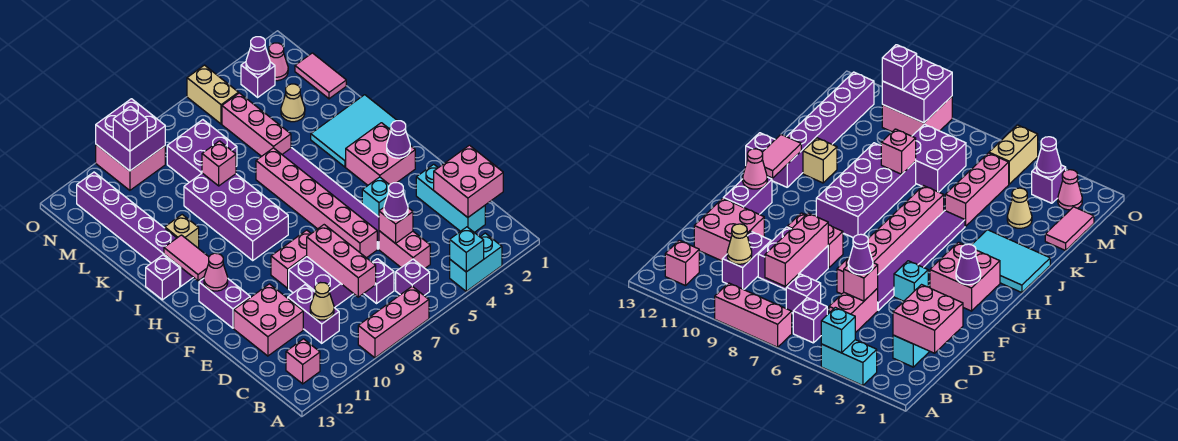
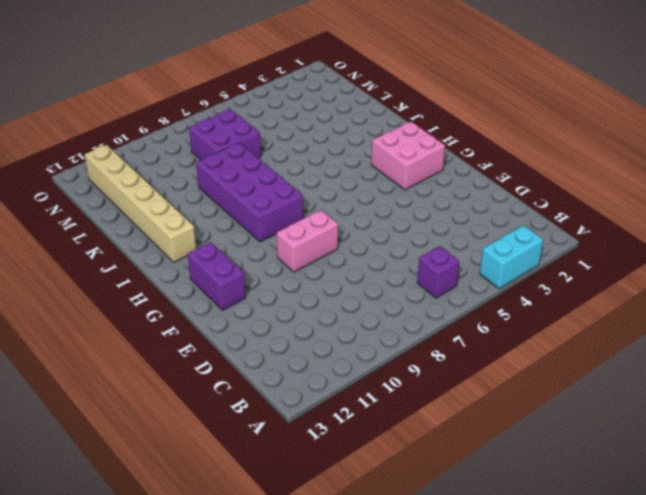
tan brick I12:N12 level 1 -> purple brick I12:N12 level 1
none -> pink brick A7:A9 level 1
none -> pink brick B12 level 1
none -> cyan brick C2:E2 level 1
none -> pink brick C5:D5 level 1

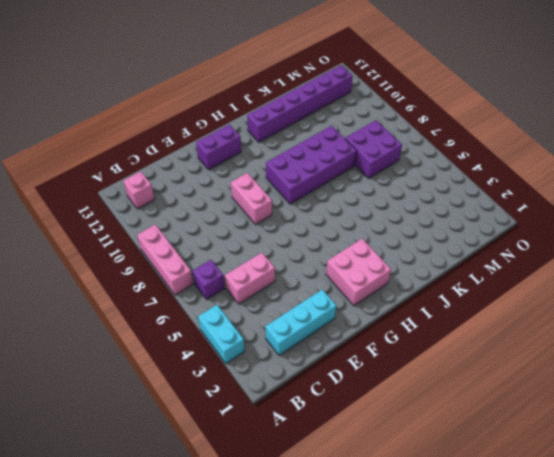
none -> purple brick C7 level 1
none -> purple brick C10:D10 level 1
none -> purple brick D8:E9 level 1
none -> pink brick D11:E12 level 1

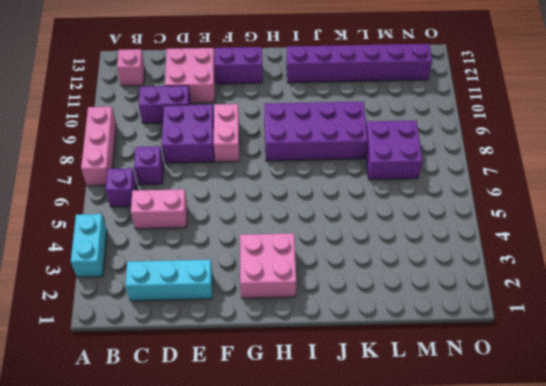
none -> purple tile E5:J5 level 1
none -> pink brick E6:J6 level 1
none -> cyan brick F4 level 1
none -> cyan tile I1:J3 level 1

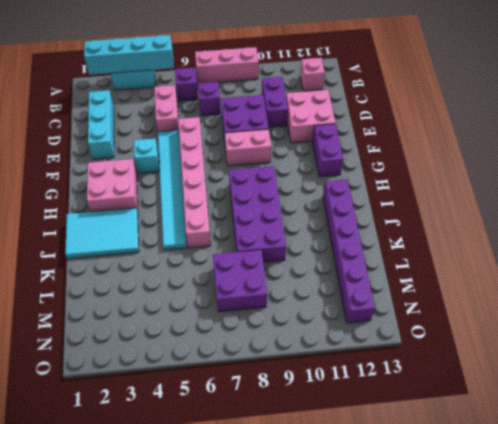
cyan brick A2:A5 level 2 -> cyan brick A4 level 2
cyan tile E5:J5 level 1 -> purple tile E5:J5 level 1
none -> purple brick I13 level 1
none -> tan brick J11 level 1
none -> pink brick K5:M5 level 1
none -> pink tile L1:M1 level 1

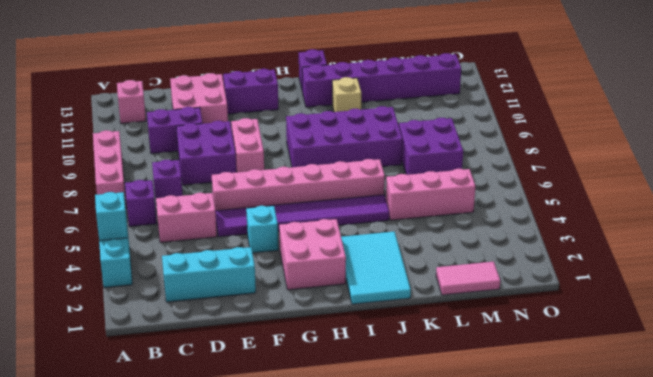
none -> tan cone L3 level 1
none -> pink cone N2 level 1
none -> purple brick N3 level 1
none -> tan brick N5:O5 level 1

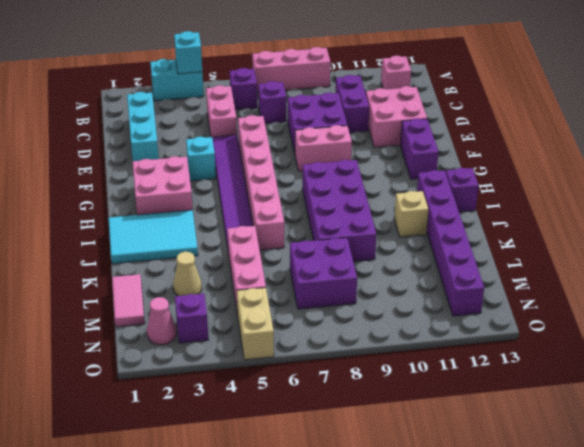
none -> pink brick N9:O10 level 1
none -> pink brick C1:D2 level 2
none -> pink brick C8:E8 level 2
none -> tan cone C10 level 2

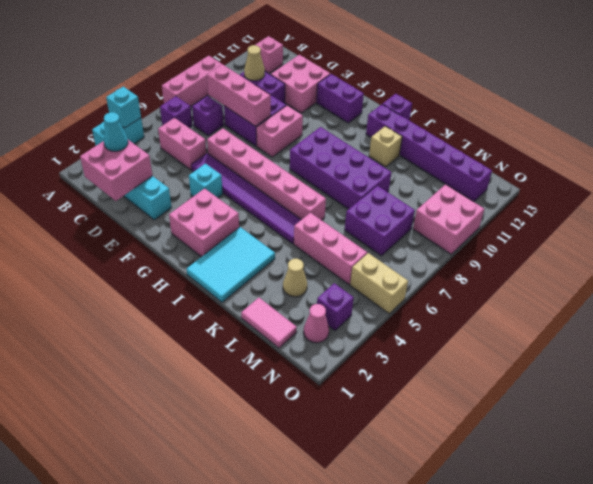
cyan cone C2 level 3 -> none
none -> pink brick D5 level 2
none -> purple cone G2 level 2
none -> pink cone G12 level 2
none -> pink tile H12:I12 level 2

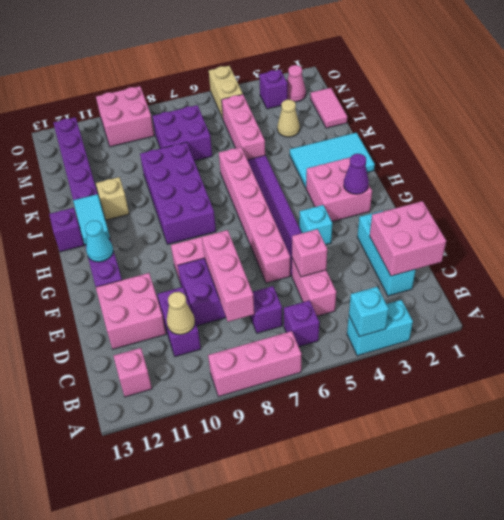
cyan cone G12 level 2 -> pink cone G12 level 2
cyan tile H12:I12 level 2 -> pink tile H12:I12 level 2
none -> pink brick K8 level 2
none -> purple cone N3 level 2
none -> purple brick N9:O10 level 2
none -> purple cone D5 level 3

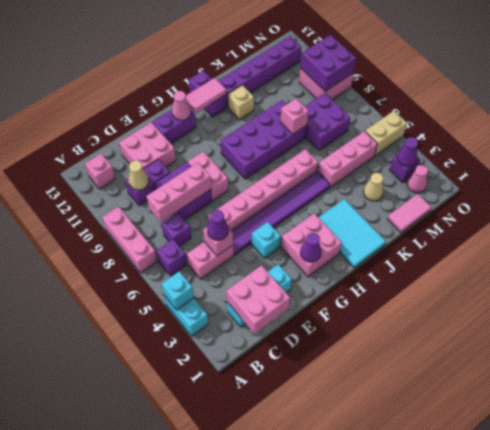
none -> purple brick N10 level 3

